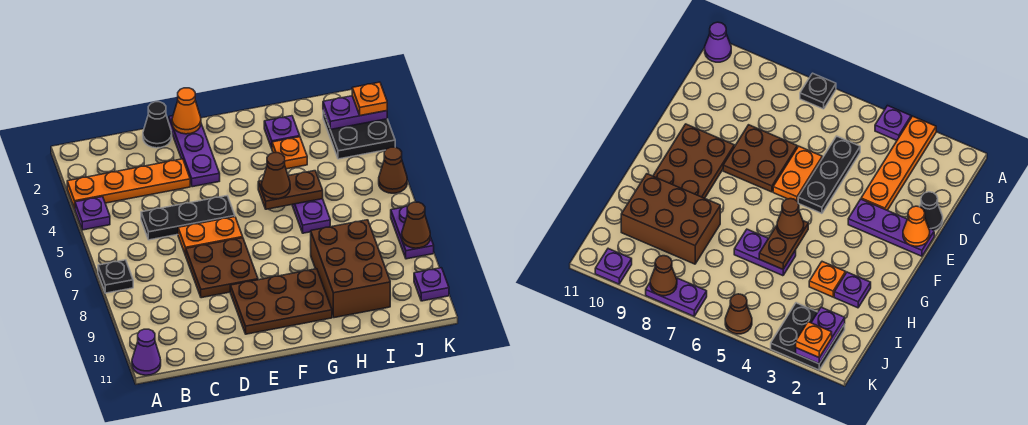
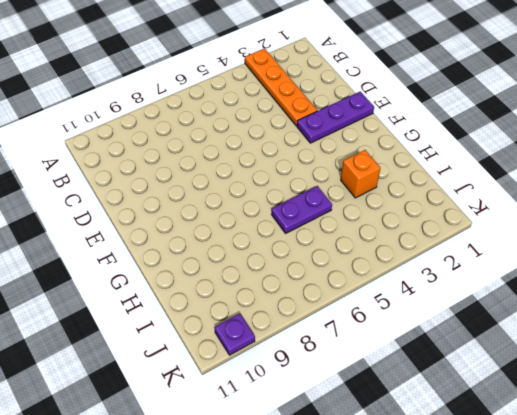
orange brick H3 level 1 -> orange plate H3 level 1
none -> purple plate A4 level 1
none -> black plate A7 level 1
none -> purple cone A11 level 1

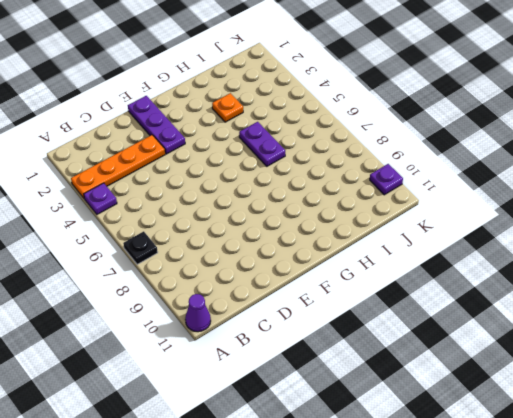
none -> black plate C5:E5 level 1
none -> black cone D1 level 1
none -> orange plate D6:E6 level 1

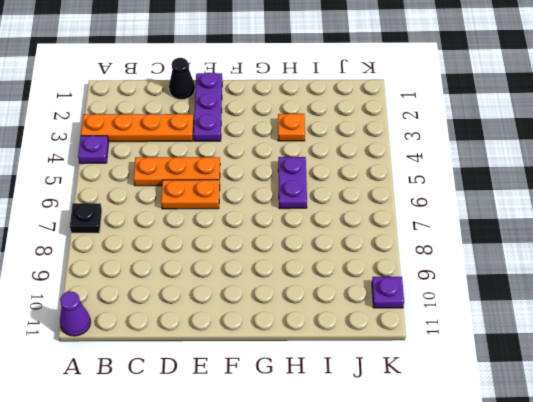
orange plate C5:E5 level 1 -> black plate C5:E5 level 1
none -> brown plate D7:E8 level 1
none -> brown plate E9:G10 level 1
none -> purple plate H2 level 1

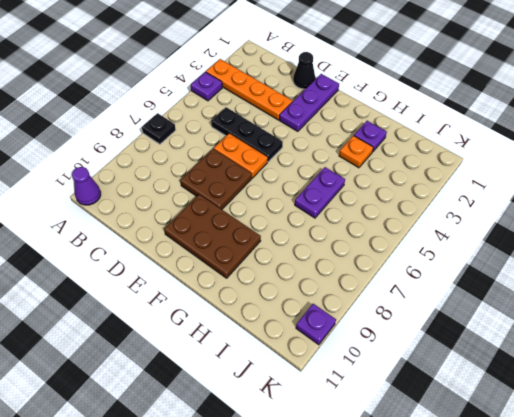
none -> brown brick H8:I10 level 1
none -> black plate J2:K3 level 1
none -> brown cone K5 level 1

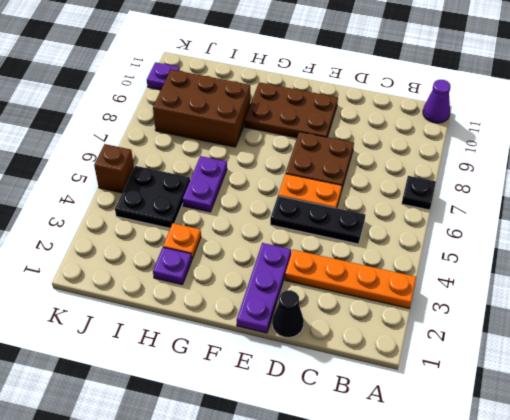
brown brick H8:J9 level 1 -> brown brick H8:I10 level 1
black plate I4:J5 level 1 -> black plate J2:K3 level 1
brown brick K5 level 1 -> brown cone K5 level 1
none -> purple plate A4 level 1
none -> purple plate K7:K8 level 1
none -> orange cone E1 level 2

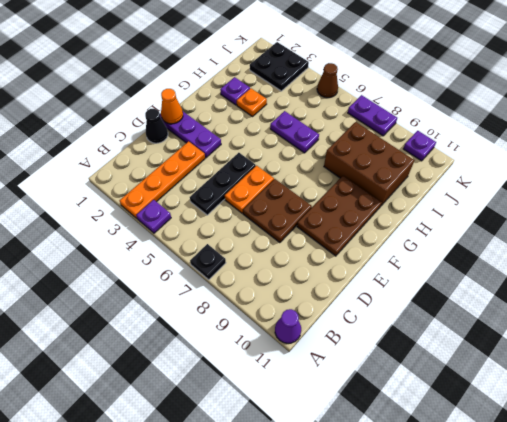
none -> brown plate G5:H5 level 2
none -> purple plate J2:K2 level 2
none -> brown cone K8 level 2

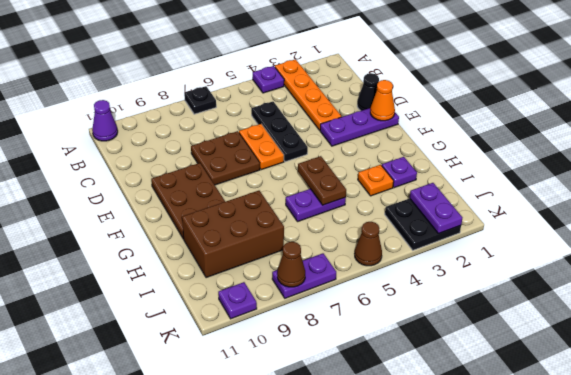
none -> brown cone G5 level 3
none -> orange plate K2 level 3

